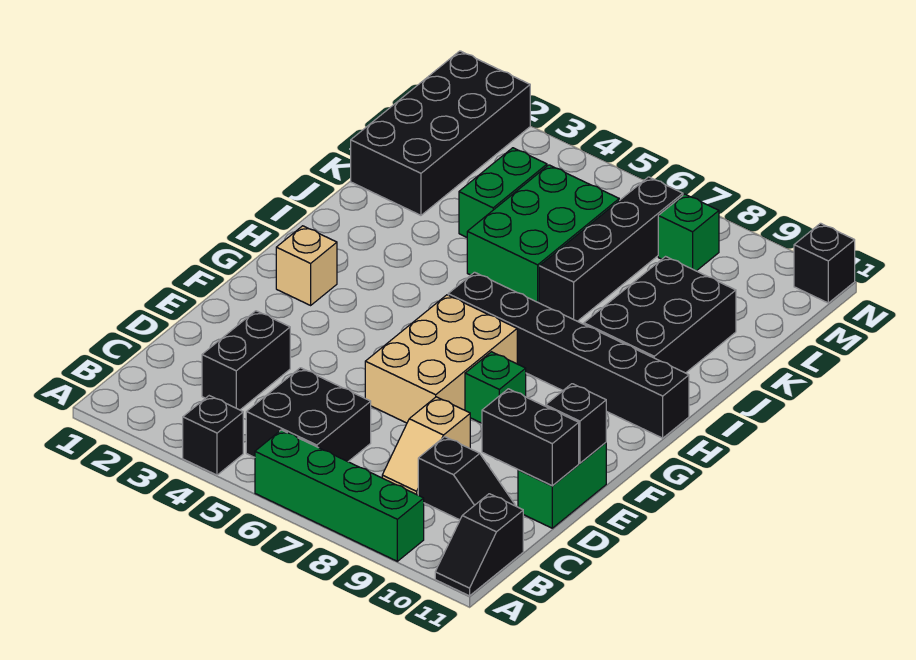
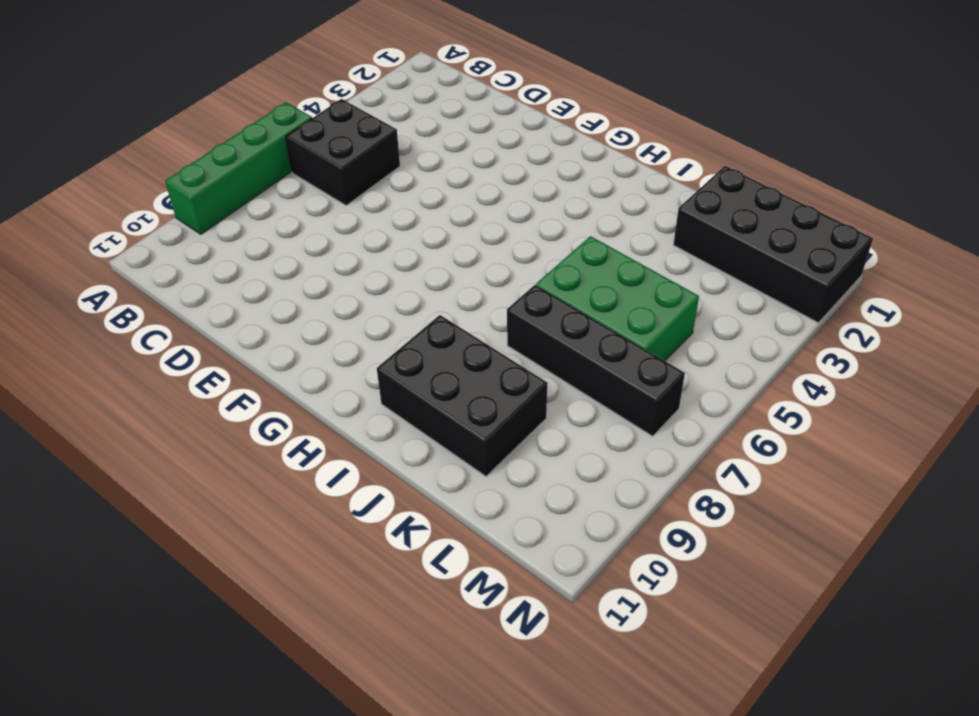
none -> black brick A4 level 1
none -> black slope A11:B11 level 1 top B
none -> black brick C3:D3 level 1

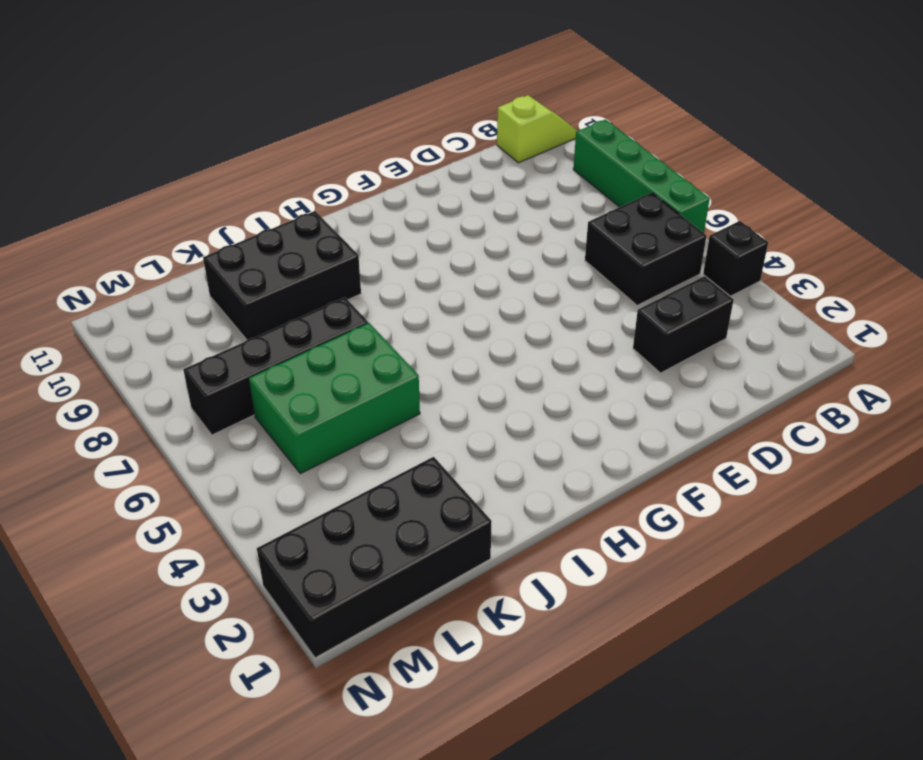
lime slope A11:B11 level 1 top B -> black slope A11:B11 level 1 top B
none -> tan slope C8:D8 level 1 top D
none -> black slope C9:C10 level 1 top 9
none -> green brick D11:E11 level 1

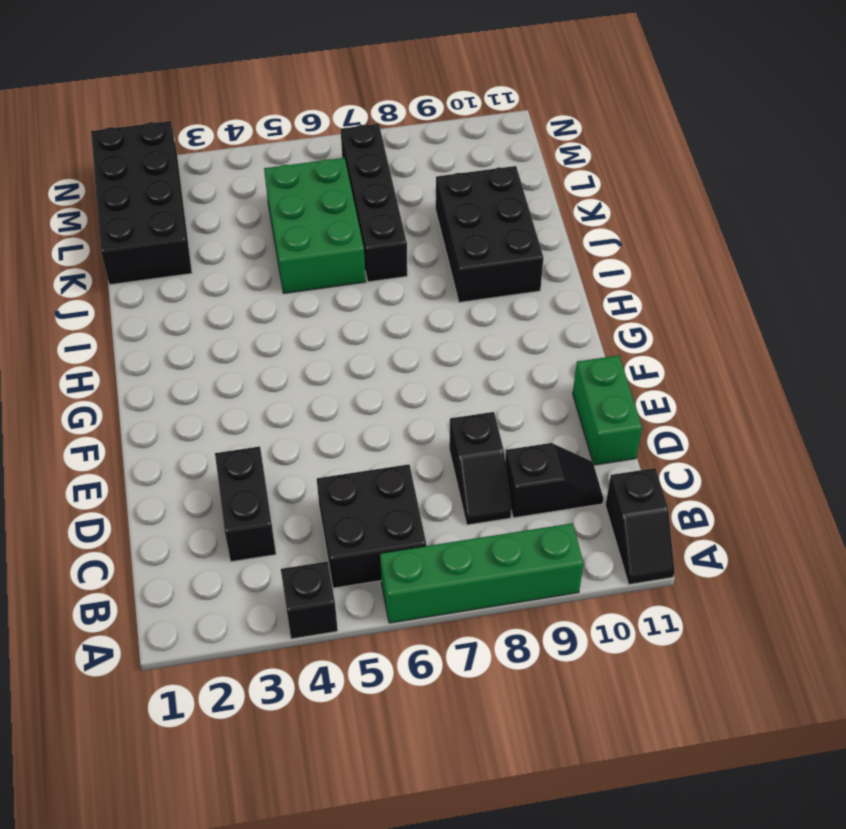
black slope C8:D8 level 1 top D -> tan slope C8:D8 level 1 top D
none -> tan brick E6:G7 level 1
none -> green brick F8 level 1
none -> tan brick G2 level 1

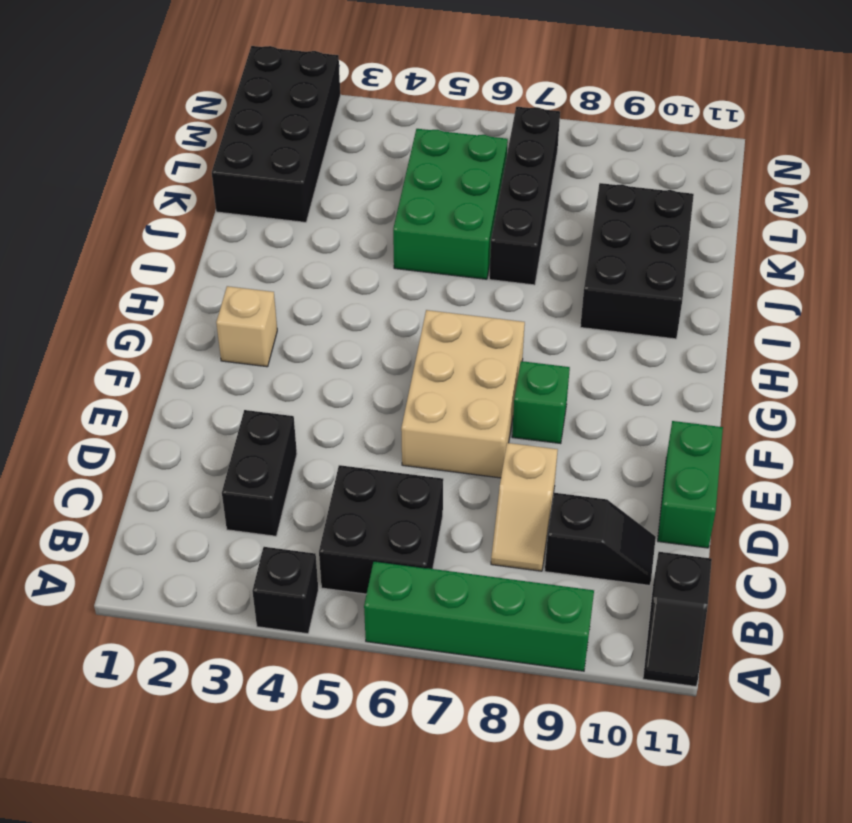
none -> black brick H6:H11 level 1
none -> green brick K4:L4 level 1
none -> green brick M8 level 1

